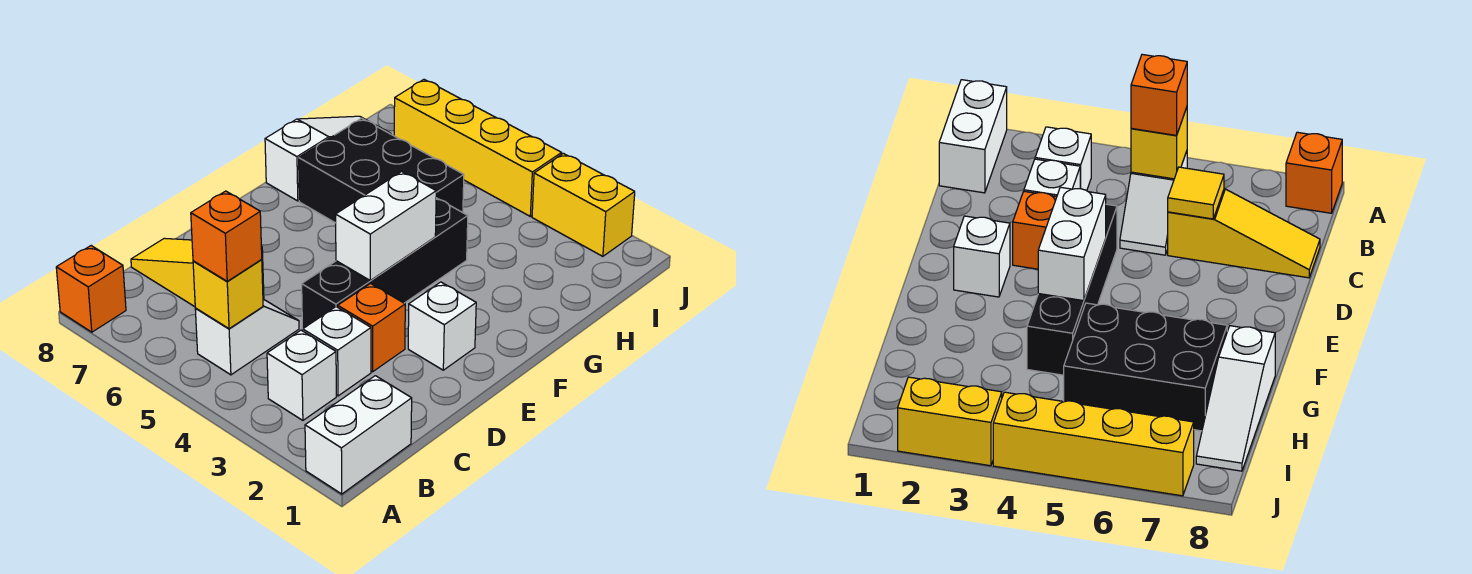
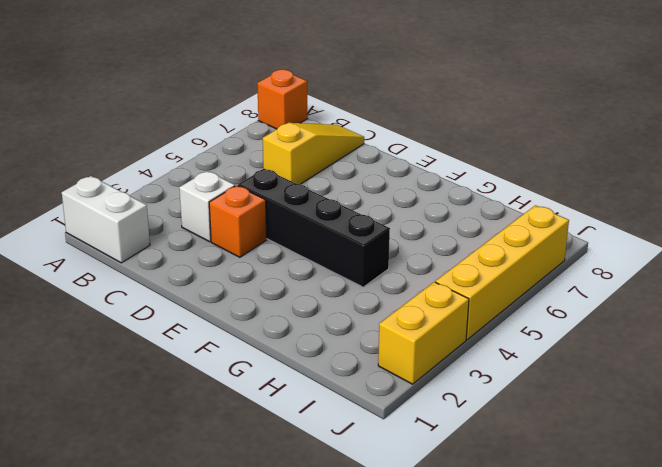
none -> white brick B3 level 1
none -> white slope B5:C5 level 1 top B
none -> white brick E2 level 1

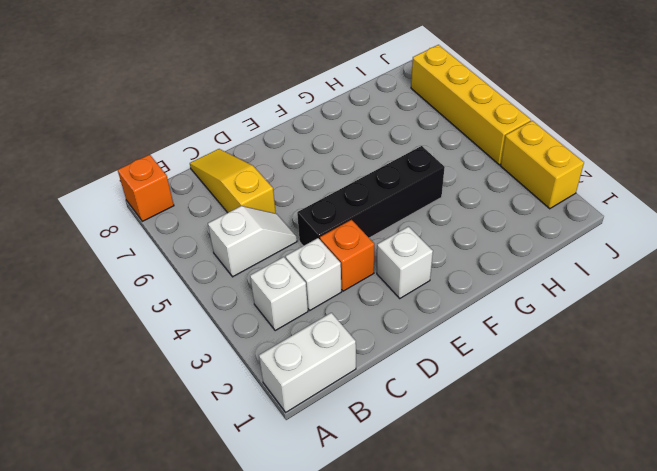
none -> black brick G5:H7 level 1
none -> white slope G8:I8 level 1 top G
none -> yellow brick B5 level 2

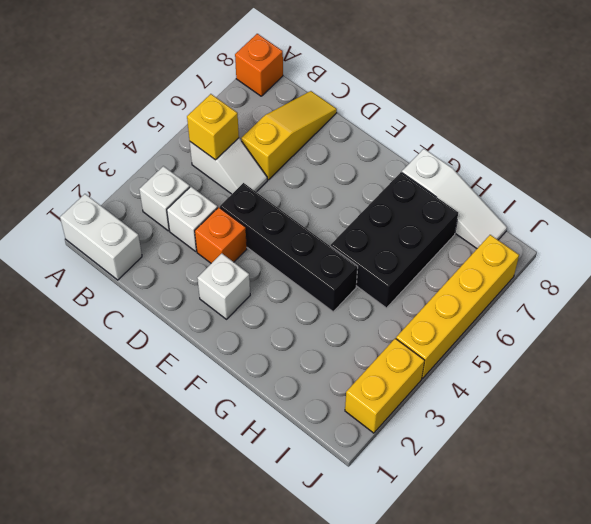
none -> yellow tile C6 level 2
none -> white brick E4:F4 level 2
none -> orange brick B5 level 3

